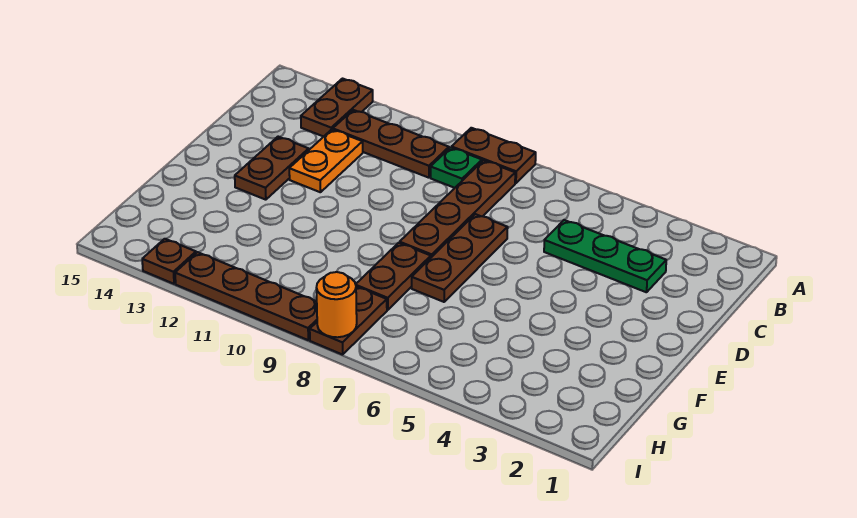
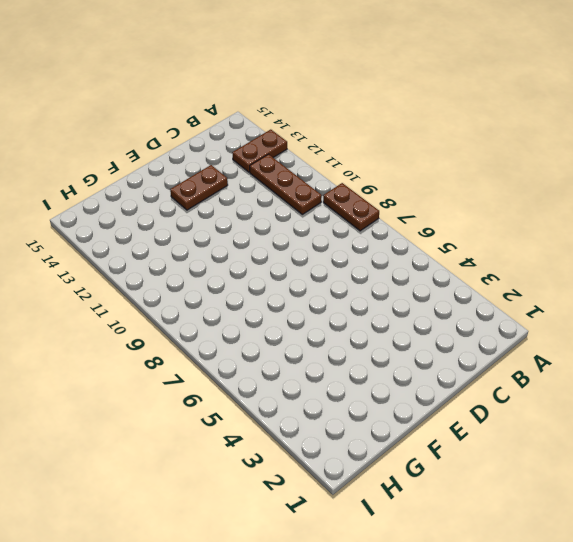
none -> brown plate B8:E8 level 1
none -> green plate B9 level 1
none -> green plate C3:C5 level 1

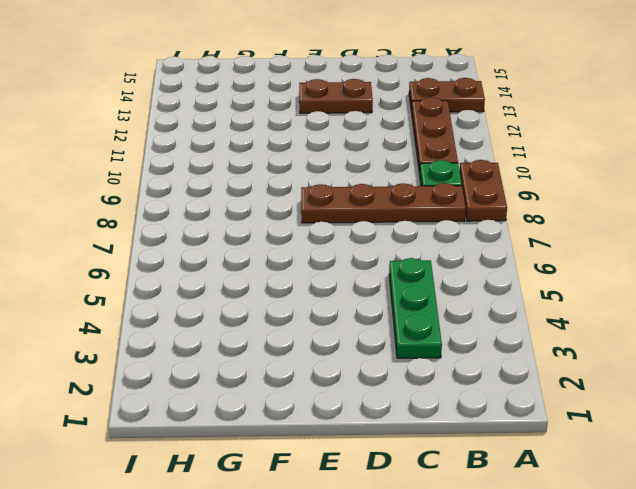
none -> orange plate C12:D12 level 1
none -> brown plate D7:F7 level 1
none -> brown plate F8:G8 level 1

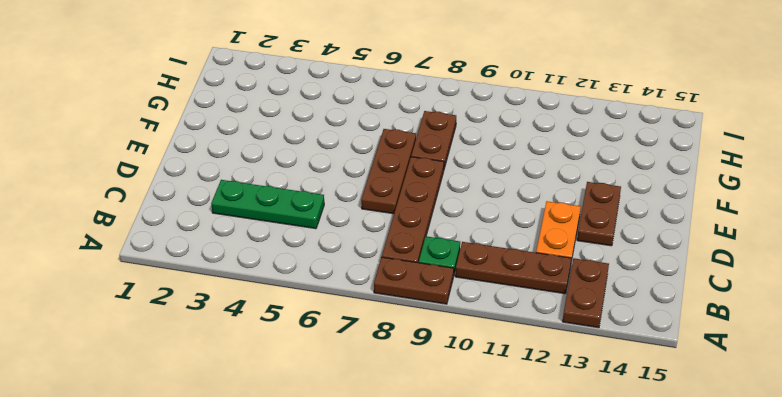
none -> brown plate H8:I8 level 1
none -> brown plate I9:I12 level 1
none -> brown plate I13 level 1

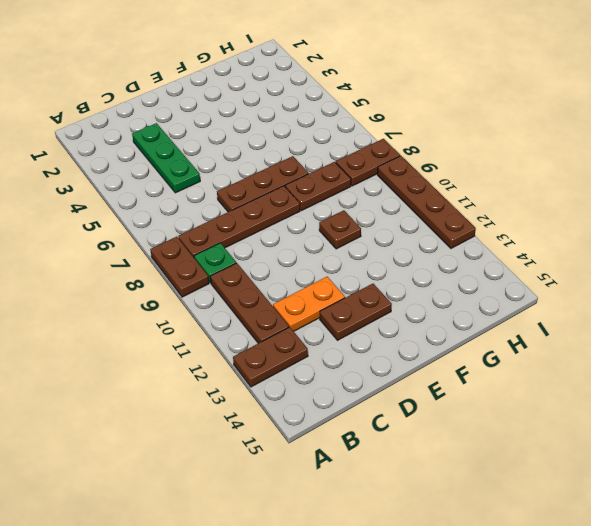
brown plate F10 level 1 -> brown plate I13 level 1
none -> orange round brick I8 level 2

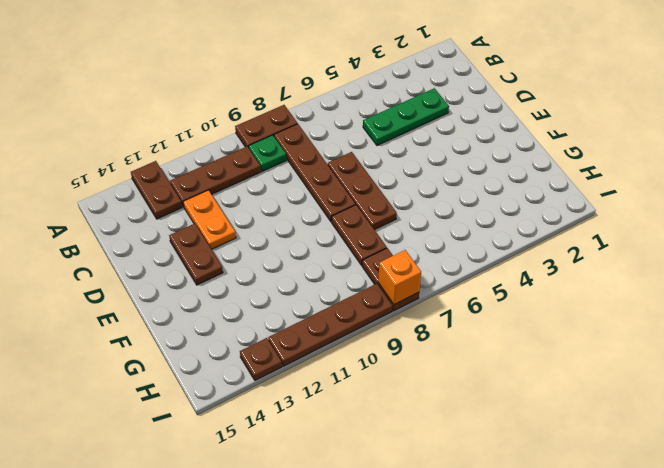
orange brick I8 level 2 -> orange round brick I8 level 2

